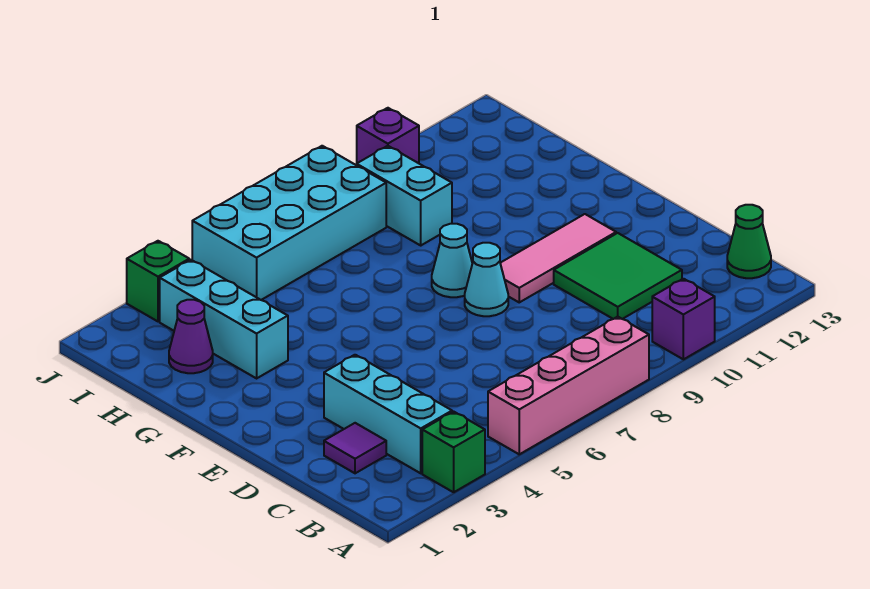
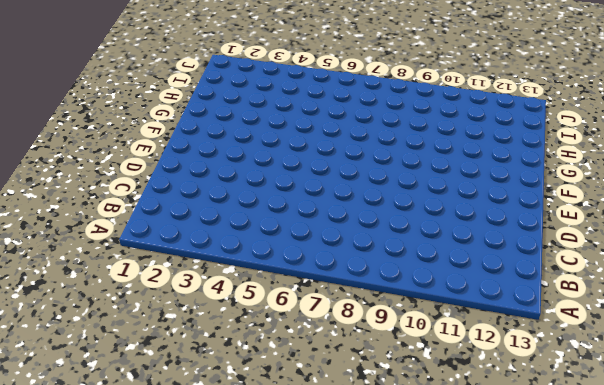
none -> green brick A3 level 1
none -> pink brick A5:A8 level 1
none -> purple brick A10 level 1

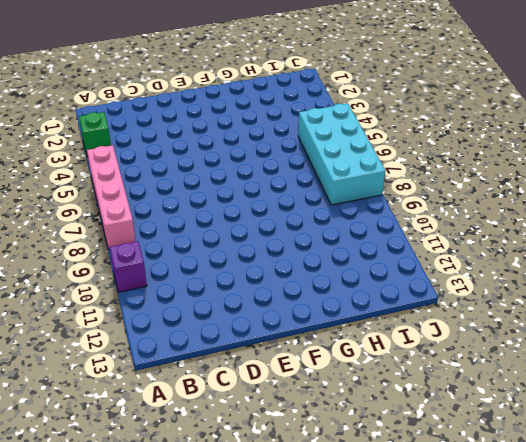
none -> cyan brick B3:D3 level 1
none -> green cone B13 level 1
none -> purple tile C2 level 1

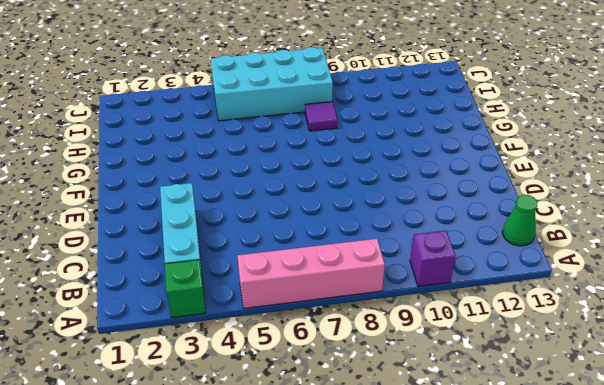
purple tile H8 level 1 -> purple tile C2 level 1
none -> green tile C10:D11 level 1
none -> cyan cone E8 level 1
none -> pink tile E9:E11 level 1

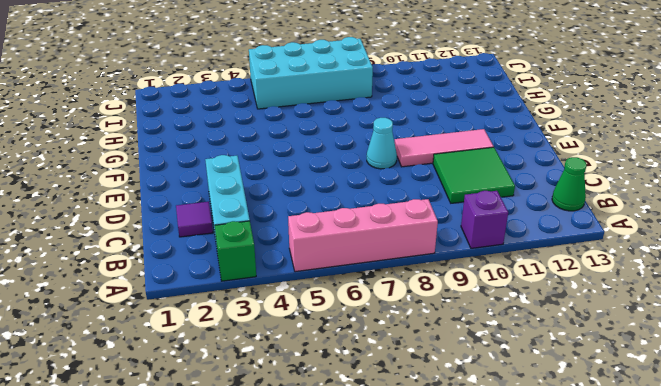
none -> cyan cone F8 level 1
none -> cyan brick G3:I3 level 1
none -> purple cone H2 level 1

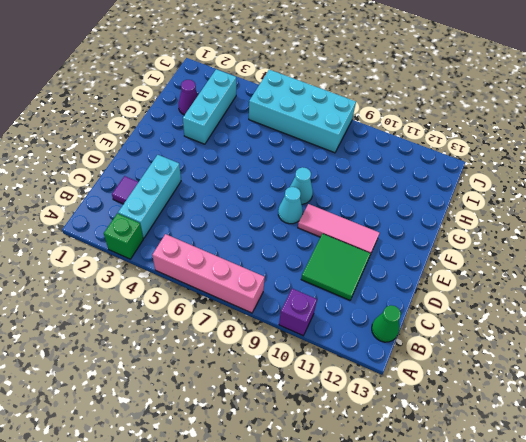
none -> cyan brick H9:I9 level 1
none -> green brick J3 level 1
none -> purple brick J10 level 1

